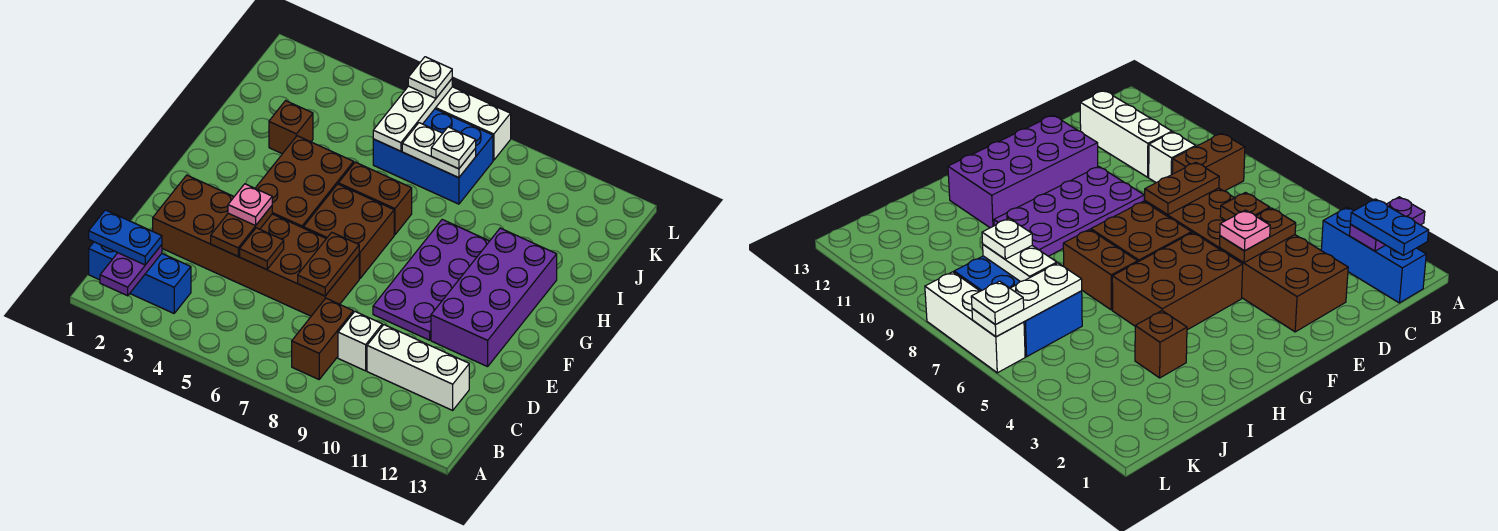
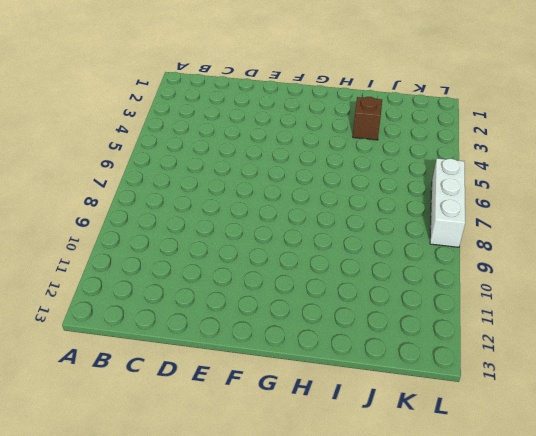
none -> blue brick B1:B3 level 1
none -> brown brick B8:C8 level 1
none -> white brick C9 level 1

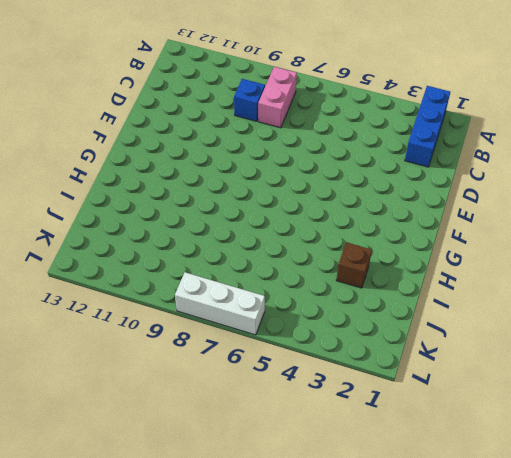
blue brick A2:C2 level 1 -> blue brick B1:B3 level 1
pink brick B8:C8 level 1 -> brown brick B8:C8 level 1
blue brick C9 level 1 -> white brick C9 level 1
none -> white brick C10:C12 level 1
none -> brown brick D2:E7 level 1
none -> purple plate E9:H10 level 1

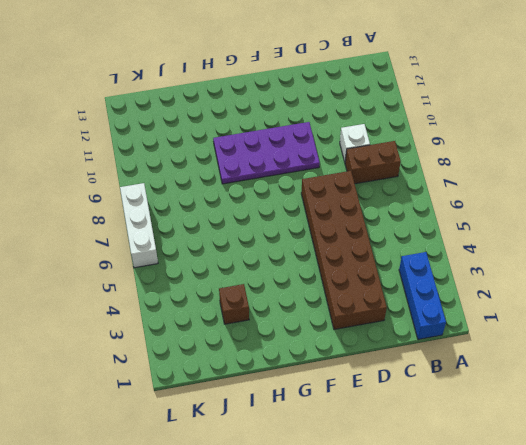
none -> white brick C10:C12 level 1
none -> purple brick E11:H12 level 1
none -> brown brick F4:H5 level 1

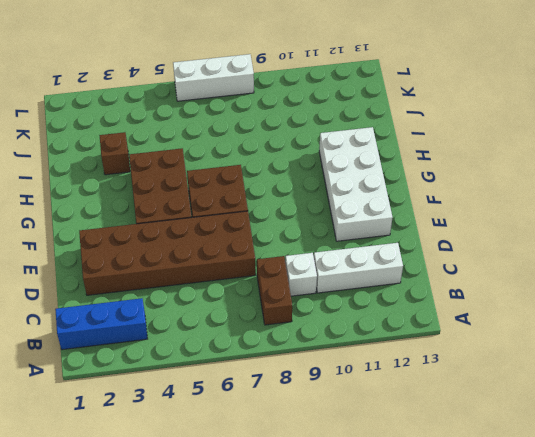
white brick E11:H12 level 1 -> purple brick E11:H12 level 1
none -> purple plate E9:H10 level 1
none -> brown brick H6:H7 level 1
none -> blue brick J6:K8 level 1

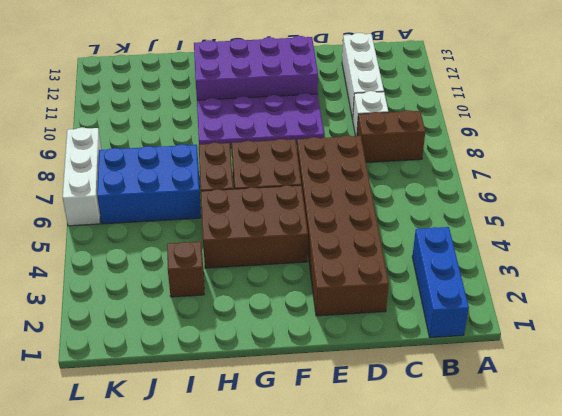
blue brick I6:K7 level 1 -> blue brick J6:K8 level 1
none -> purple plate A2:B2 level 2
none -> brown plate D4:E4 level 2
none -> brown plate D5 level 2

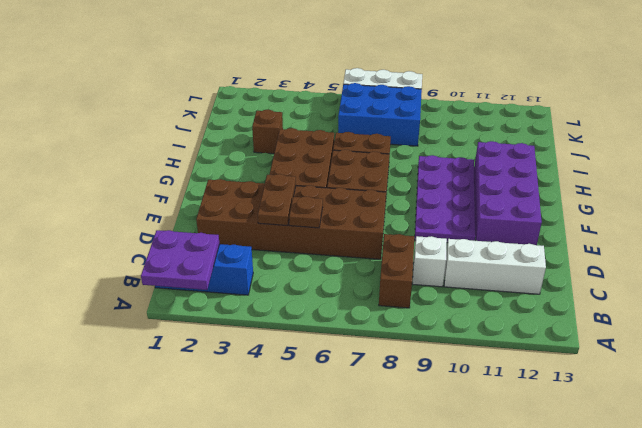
purple plate A1:B2 level 2 -> purple plate A2:B2 level 2
none -> brown plate D7:E7 level 2
none -> white plate J6:L6 level 2
none -> white plate J7:J8 level 2

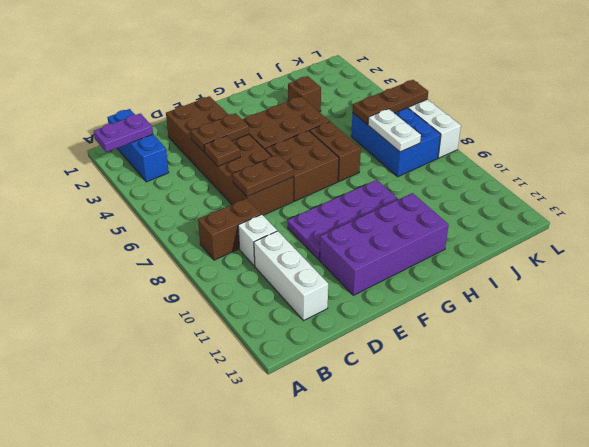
brown plate J6:L6 level 2 -> white plate J6:L6 level 2
none -> blue plate B1:B2 level 3
none -> pink plate E4 level 3
none -> white plate J8 level 3

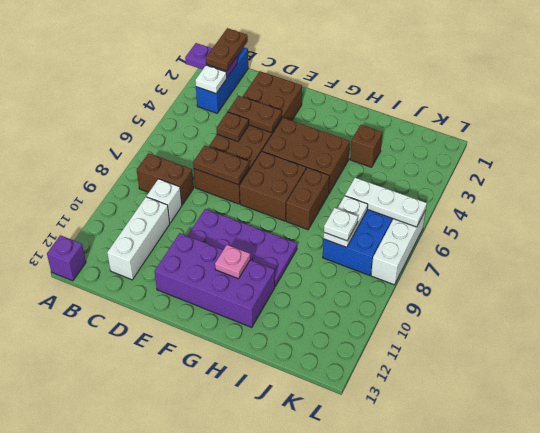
purple brick A13 level 1 -> none
brown plate B1:B2 level 3 -> blue plate B1:B2 level 3
white plate B3 level 2 -> white plate L6 level 3
pink plate G11 level 2 -> pink plate E4 level 3

